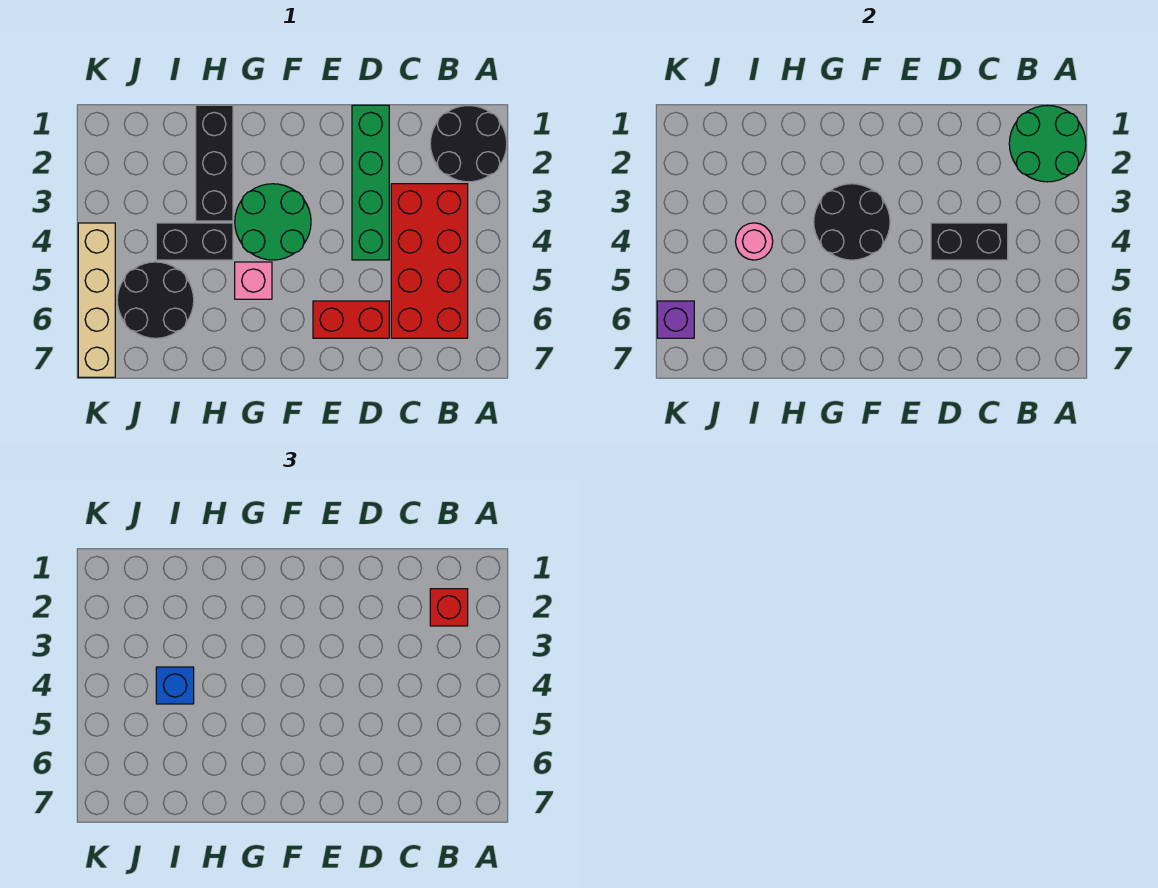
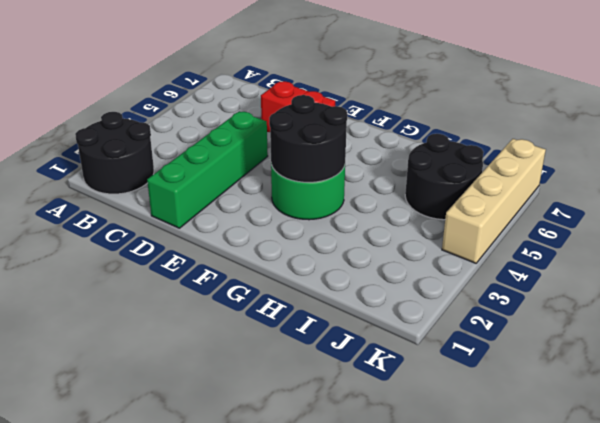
none -> red brick B3:C6 level 1
none -> pink brick G5 level 1
none -> black brick H1:H3 level 1

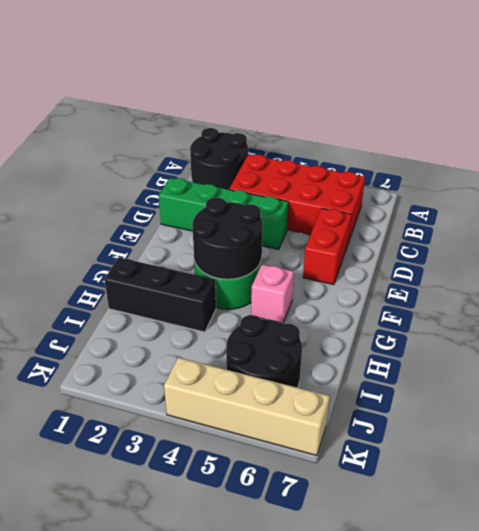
none -> black brick H4:I4 level 1
none -> green round brick A1:B2 level 2
none -> black brick C4:D4 level 2

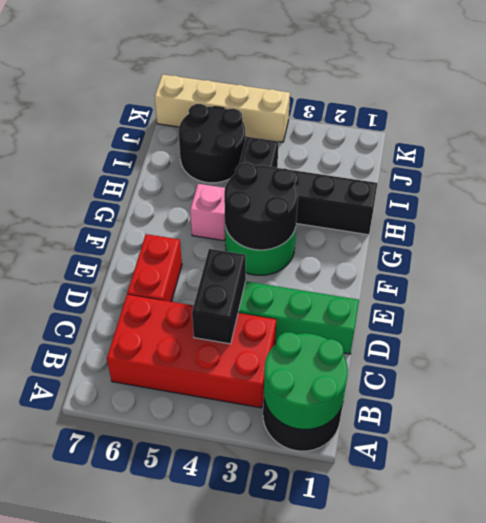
none -> pink round brick I4 level 2
none -> purple brick K6 level 2
none -> red brick B2 level 3

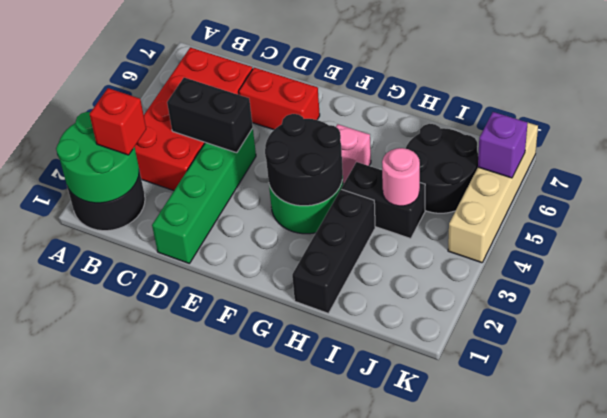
none -> blue brick I4 level 3

